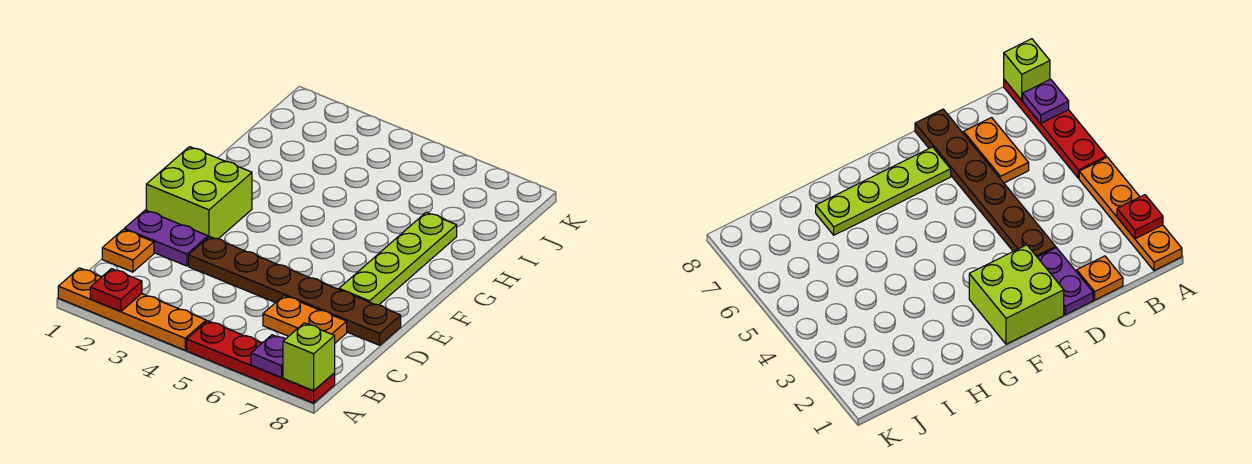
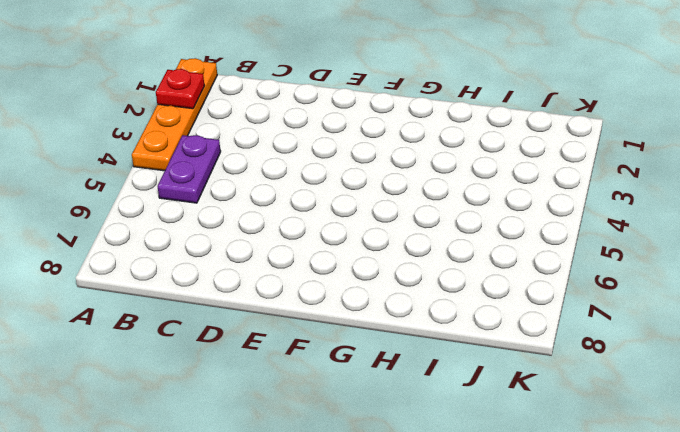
purple plate B4:B5 level 1 -> purple plate D1:D2 level 1
none -> red plate A5:A8 level 1
none -> orange plate C1 level 1

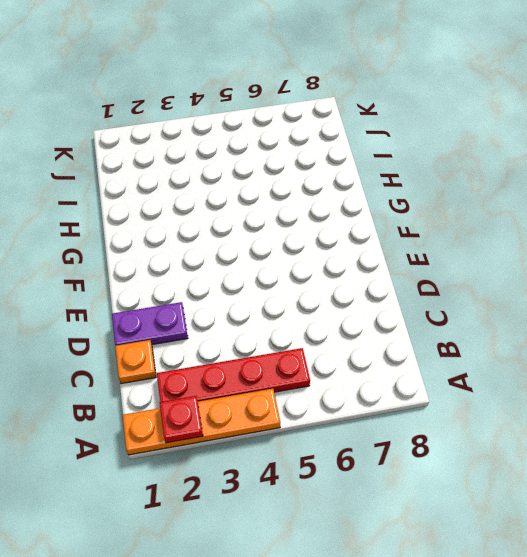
red plate B2:B5 level 1 -> red plate A5:A8 level 1
none -> orange plate C6:C7 level 1
none -> brown plate D3:D8 level 1

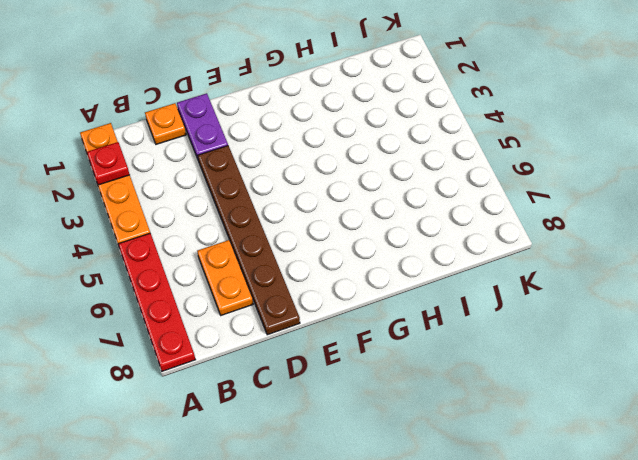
none -> lime brick E1:F2 level 1
none -> lime plate E7:H7 level 1

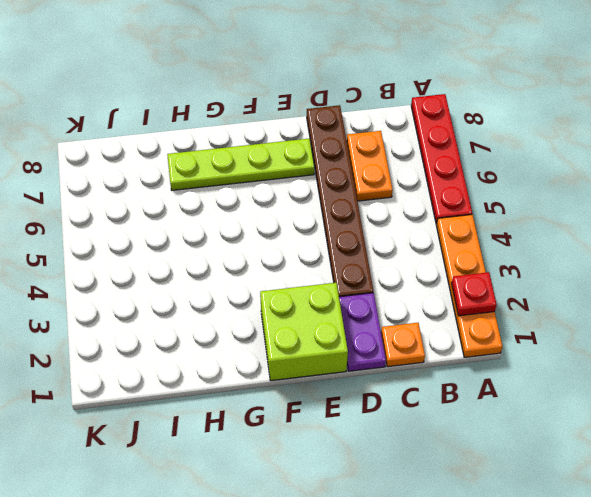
none -> purple plate A7 level 2
none -> lime brick A8 level 2

